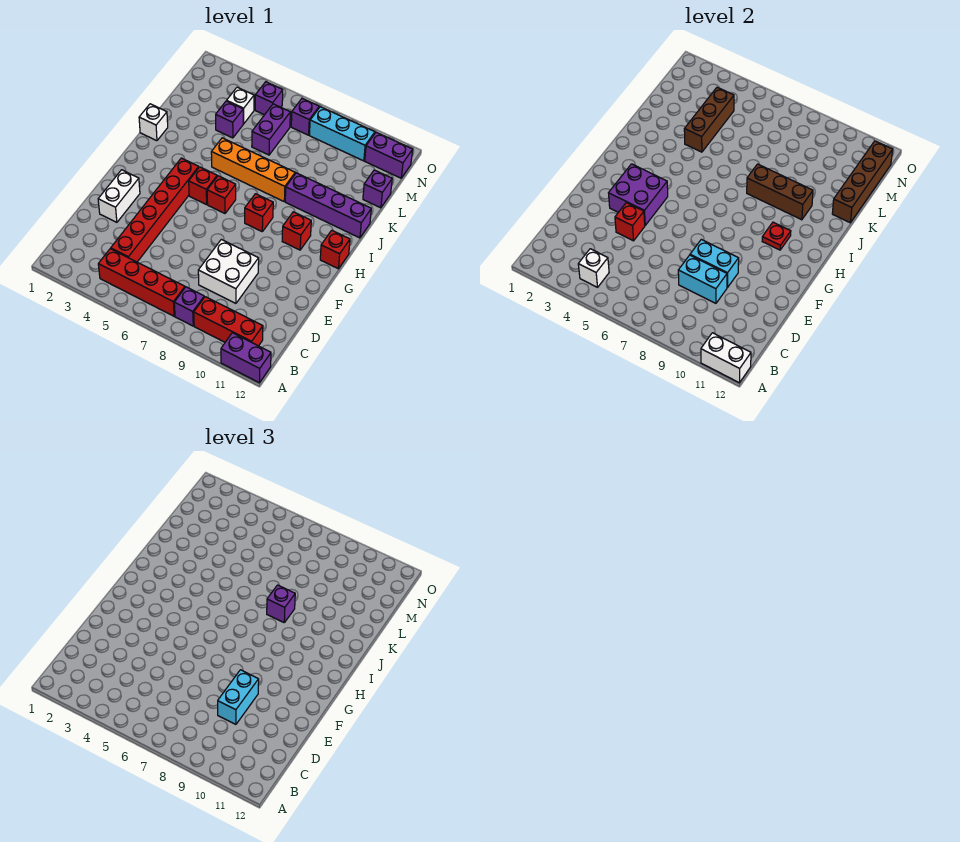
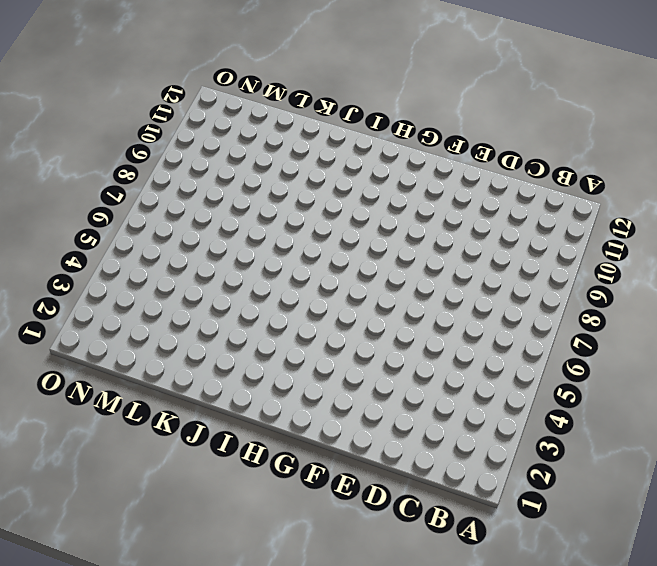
none -> purple brick A11:A12 level 1
none -> red brick B4:B7 level 1
none -> purple brick B8 level 1
none -> red brick B9:B11 level 1

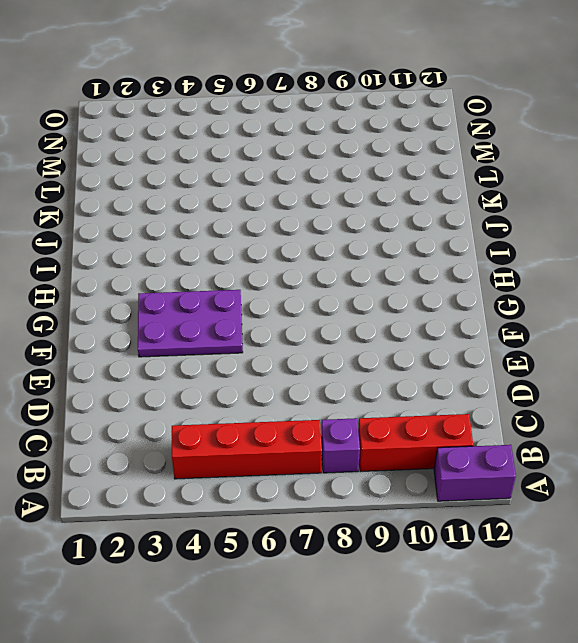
purple plate F3:G5 level 1 -> red brick C4:H4 level 1
none -> white brick D8:E9 level 1
none -> white brick E2:F2 level 1
none -> red brick H5 level 1
none -> red brick H6 level 1

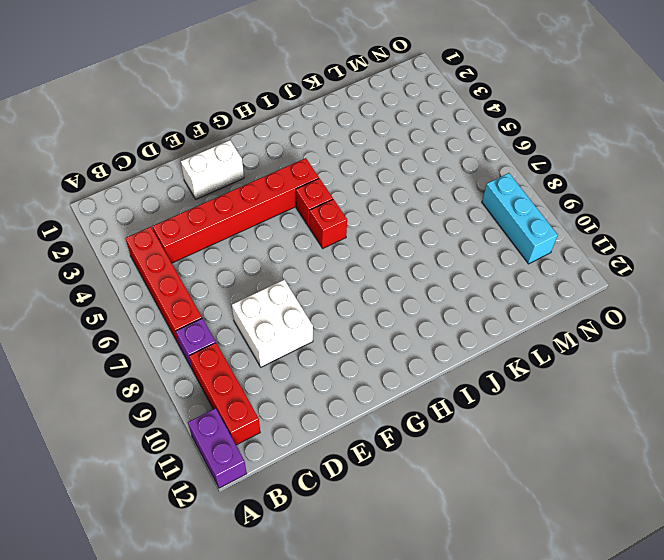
none -> red brick H8 level 1
none -> red brick H10 level 1
none -> red brick H12 level 1
none -> white brick J1 level 1

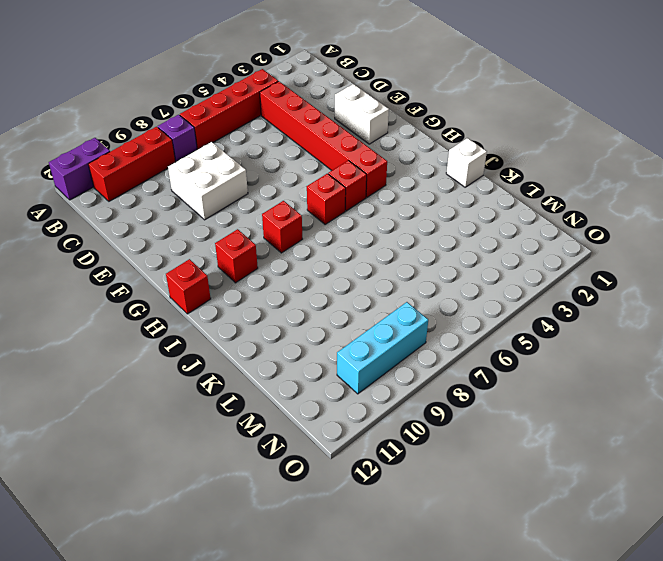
none -> orange brick J5:J8 level 1
none -> purple brick J9:J12 level 1
none -> purple brick L4 level 1
none -> purple brick L6:M6 level 1

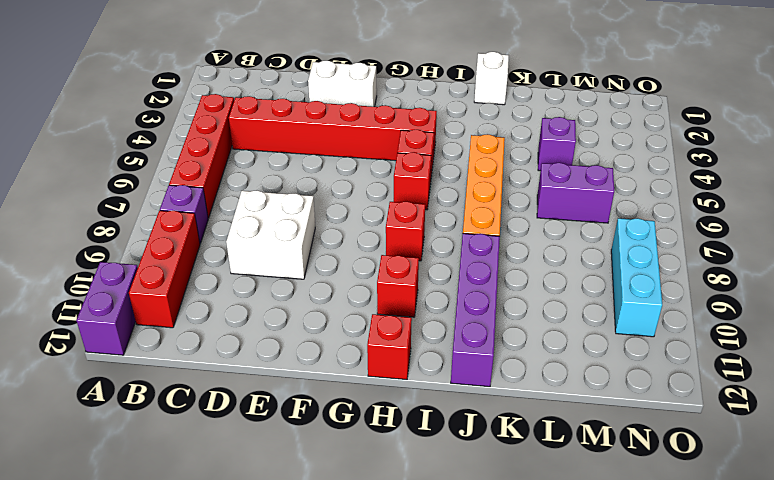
none -> purple brick L12 level 1
none -> white brick M4 level 1
none -> purple brick N5 level 1
none -> purple brick N7 level 1

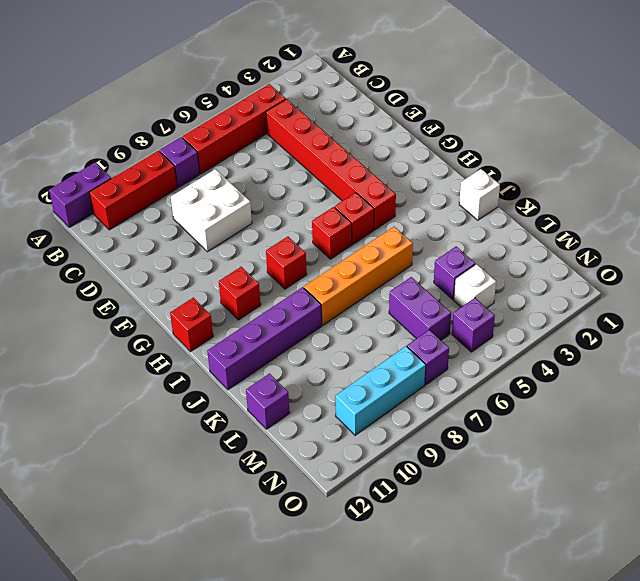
none -> white brick E2:F2 level 1
none -> purple brick N11:N12 level 1
none -> white brick A11:A12 level 2
none -> white brick B4 level 2

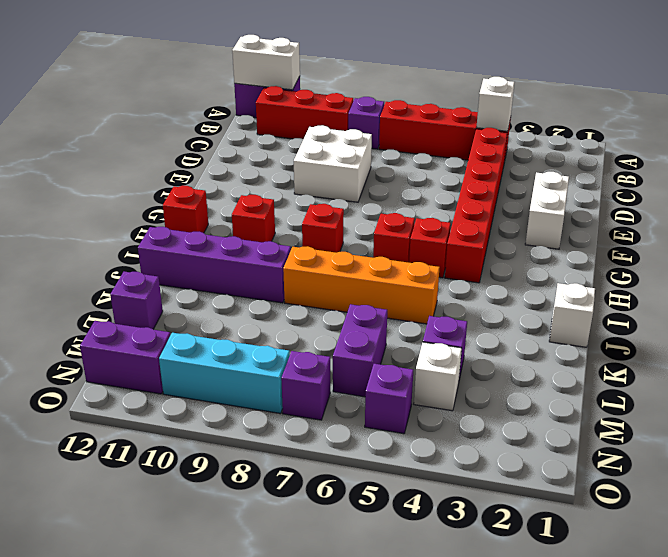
none -> cyan brick D8:D9 level 2
none -> red brick E4 level 2
none -> cyan brick E8:E9 level 2
none -> purple brick F3:G4 level 2

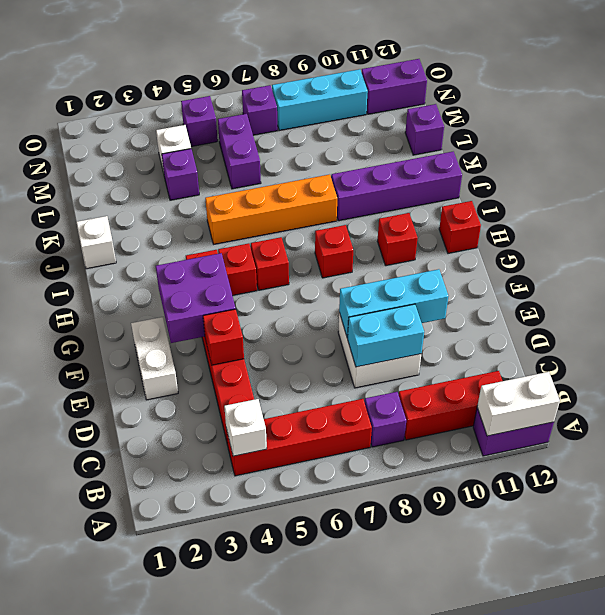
cyan brick E8:E10 level 2 -> cyan brick E8:E9 level 2
none -> red plate H10 level 2
none -> brown brick J8:J10 level 2
none -> brown brick K4:M4 level 2
none -> brown brick K12:N12 level 2

